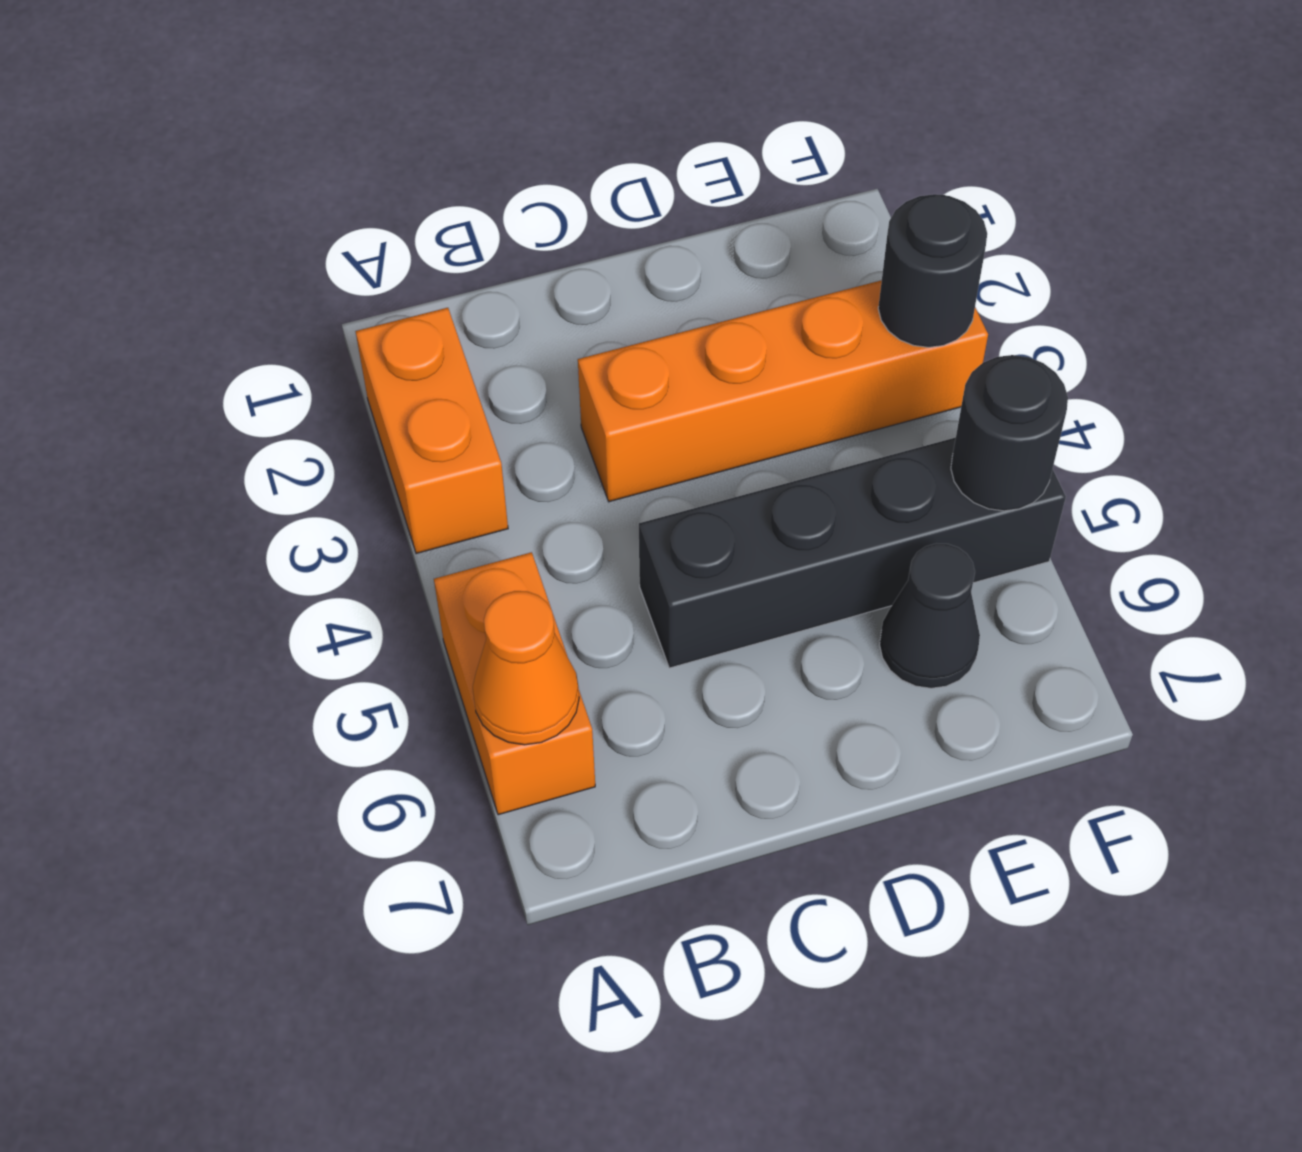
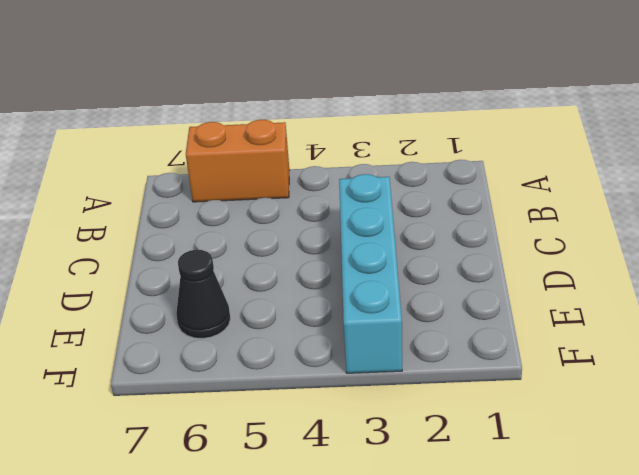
cyan brick C3:F3 level 1 -> orange brick C3:F3 level 1
none -> orange brick A2:A3 level 1
none -> black brick C5:F5 level 1

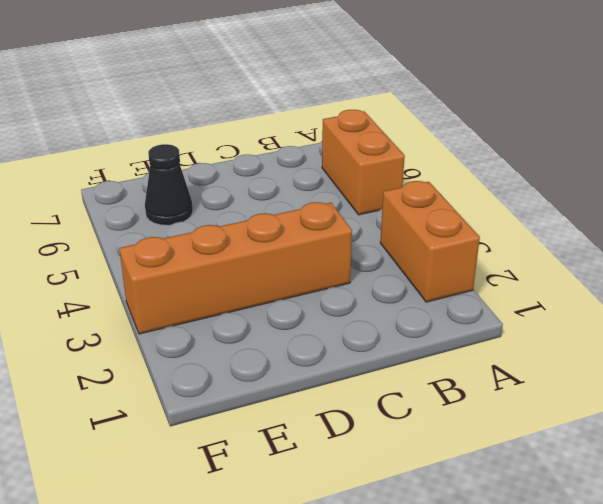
none -> black brick C5:F5 level 1
none -> orange cone A6 level 2

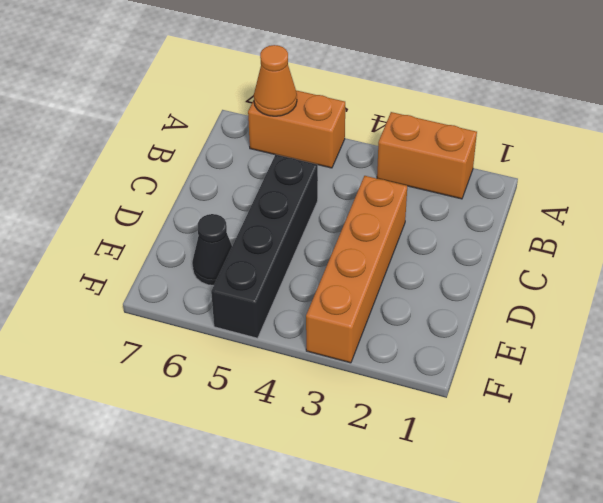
none -> black round brick F3 level 2
none -> black round brick F5 level 2

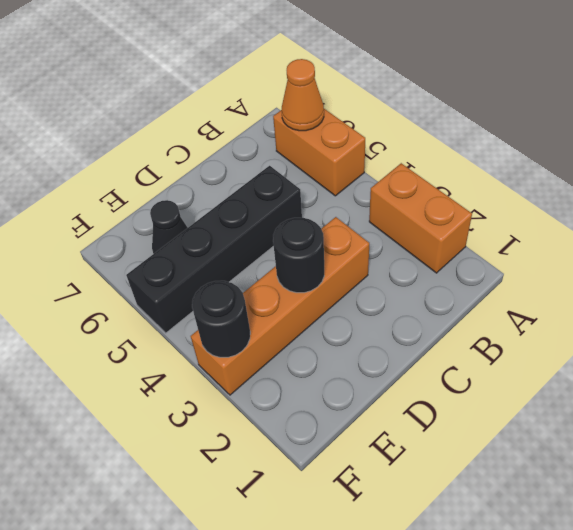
black round brick D3 level 2 -> black round brick F5 level 2

